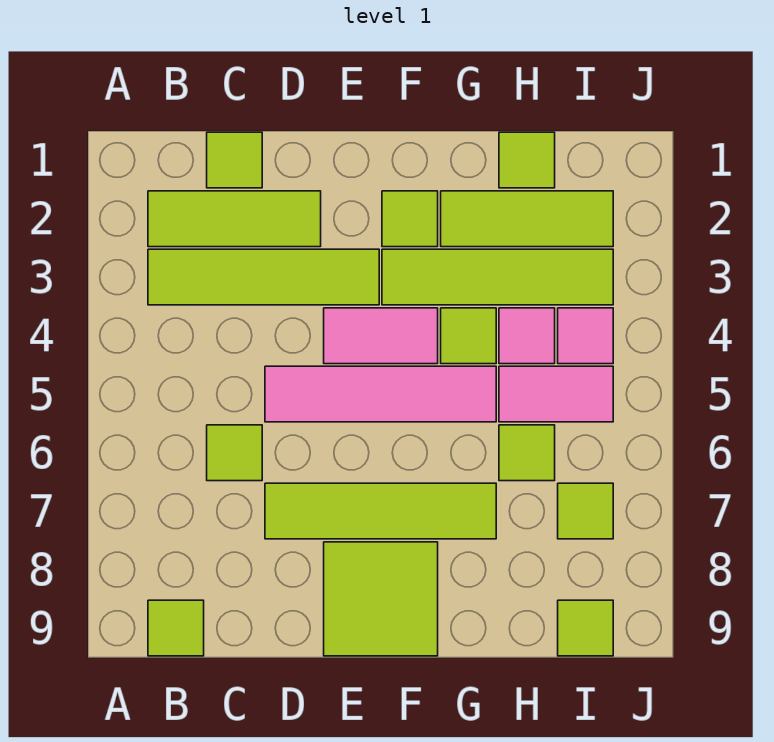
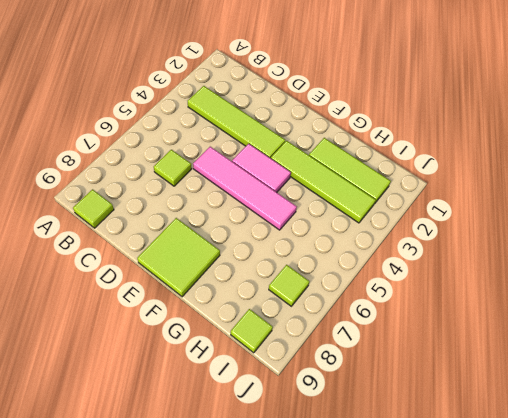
none -> lime tile B2:D2 level 1
none -> lime tile C1 level 1
none -> lime tile D7:G7 level 1

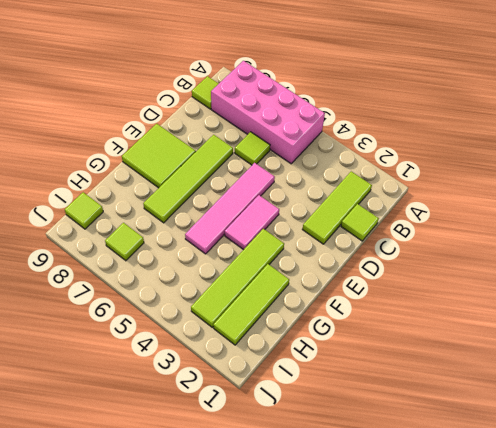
pink brick A5:B8 level 1 -> none
none -> lime tile B3:E3 level 1
none -> lime tile F2 level 1
none -> lime tile G4 level 1

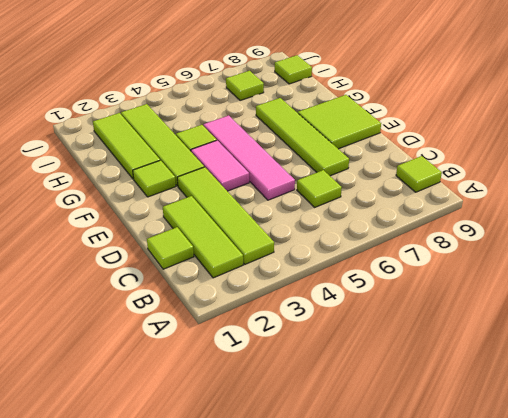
none -> lime tile H1 level 1
none -> pink tile H4 level 1
none -> pink tile H5:I5 level 1

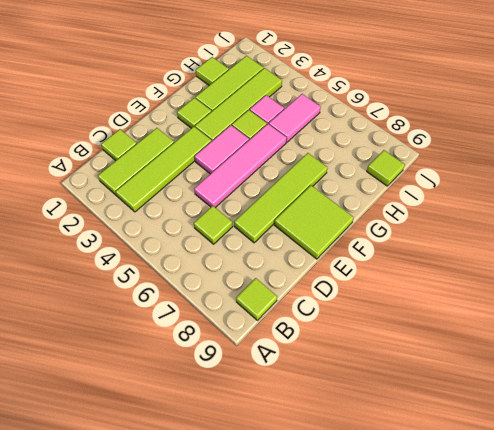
none -> lime tile H6 level 1
none -> pink tile I4 level 1
none -> lime tile I7 level 1

